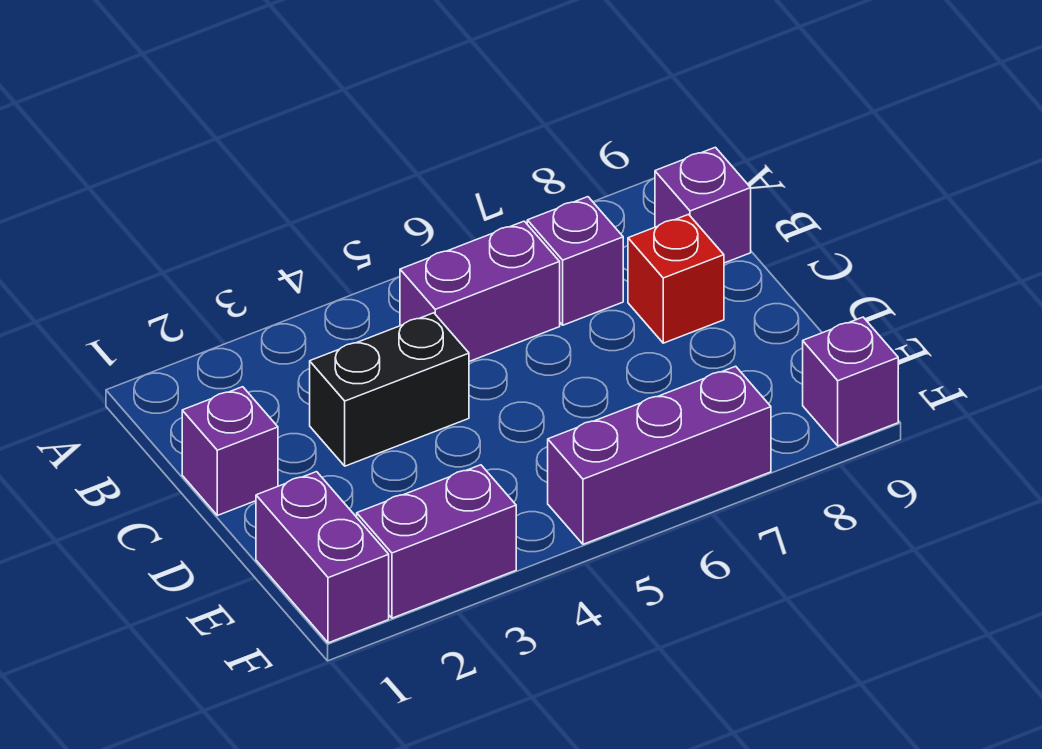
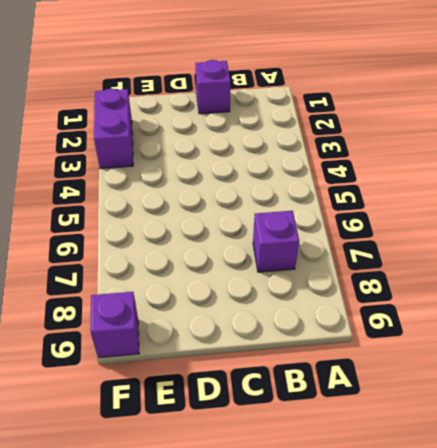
none -> purple brick B5:B6 level 1
none -> purple brick B9 level 1

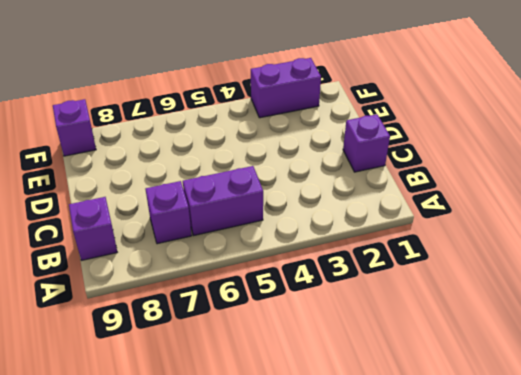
none -> black brick C3:C4 level 1
none -> red brick C8 level 1

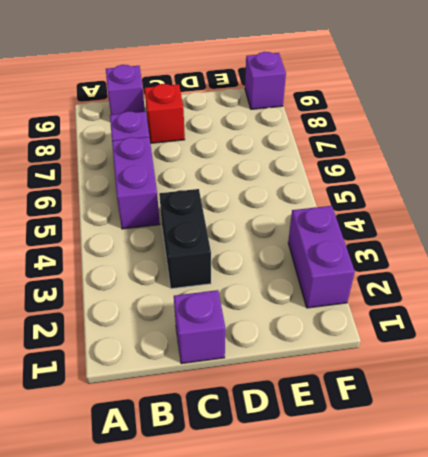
none -> purple brick E1:F1 level 1
none -> purple brick F5:F7 level 1

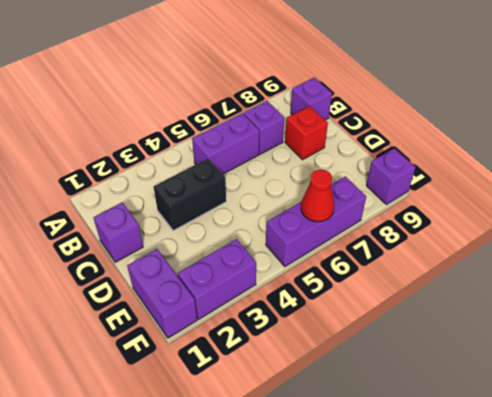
red cone F6 level 2 -> none

